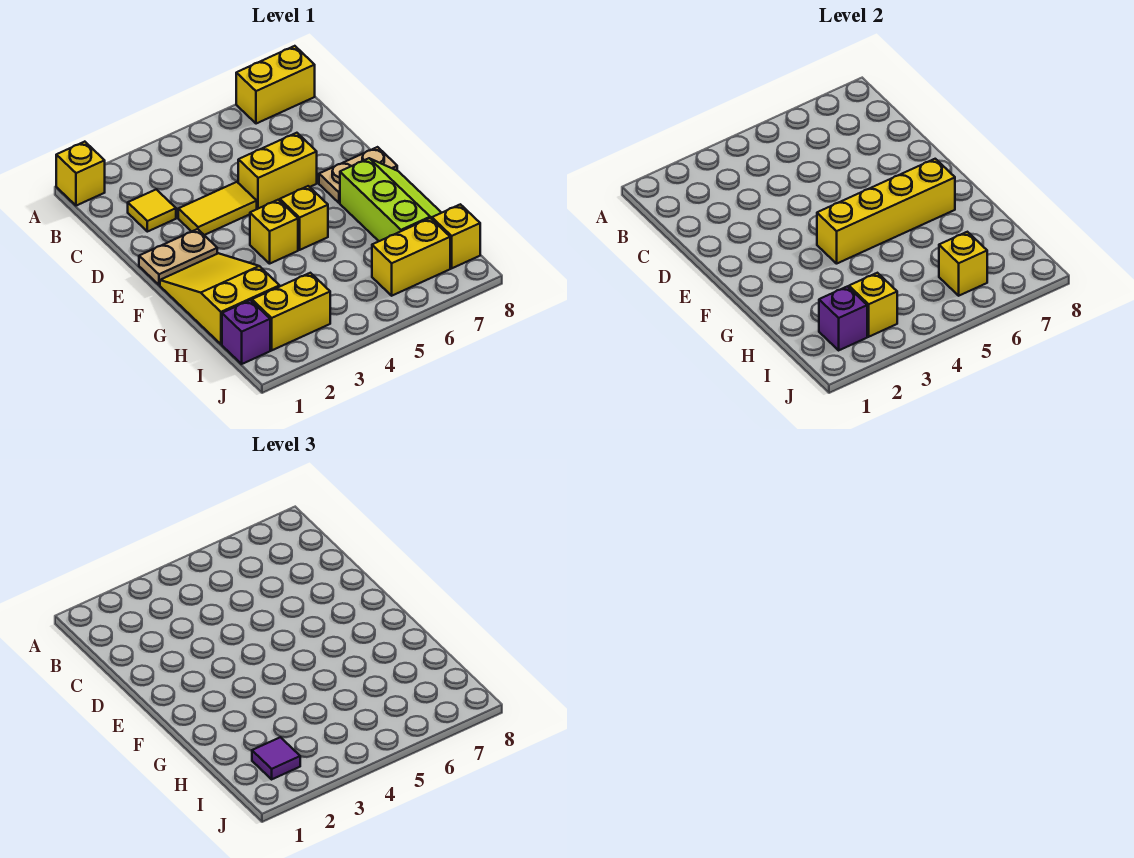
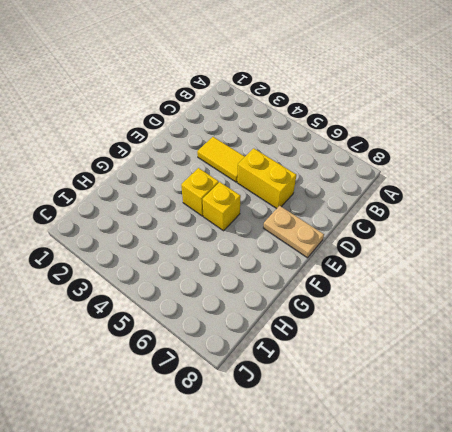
none -> yellow brick A1 level 1
none -> yellow brick A7:A8 level 1
none -> yellow tile C2 level 1

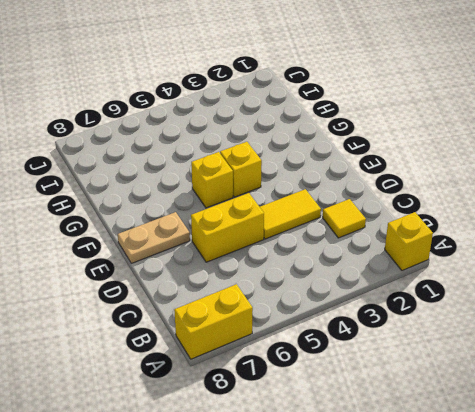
none -> tan plate E1:E2 level 1
none -> yellow slope F1:H2 level 1 top H
none -> lime slope F7:H8 level 1 top 7

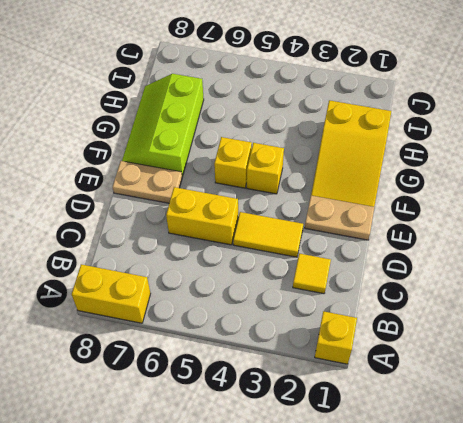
none -> purple brick I1 level 1
none -> yellow brick I2:I3 level 1
none -> yellow brick I6:I7 level 1

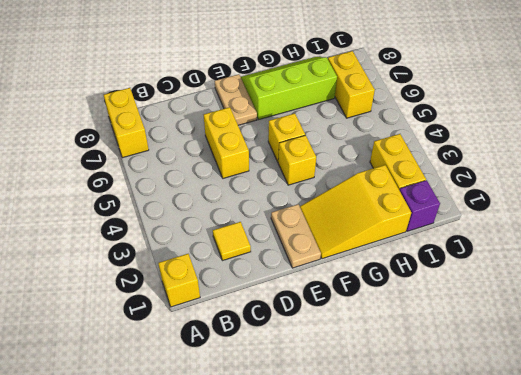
none -> yellow tile D3:D4 level 1
none -> yellow brick I8 level 1
none -> yellow brick F4:F7 level 2

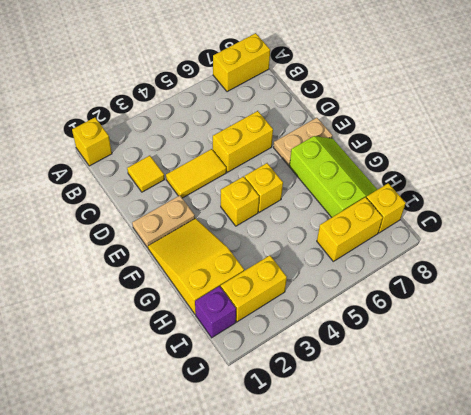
none -> yellow brick F4:F7 level 2
none -> purple brick I2 level 2
none -> yellow brick I3 level 2

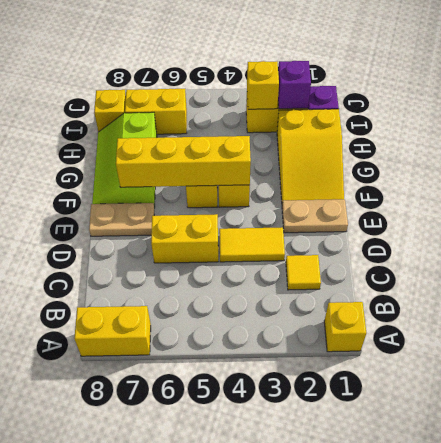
none -> yellow brick I6 level 2
none -> purple tile I2 level 3

